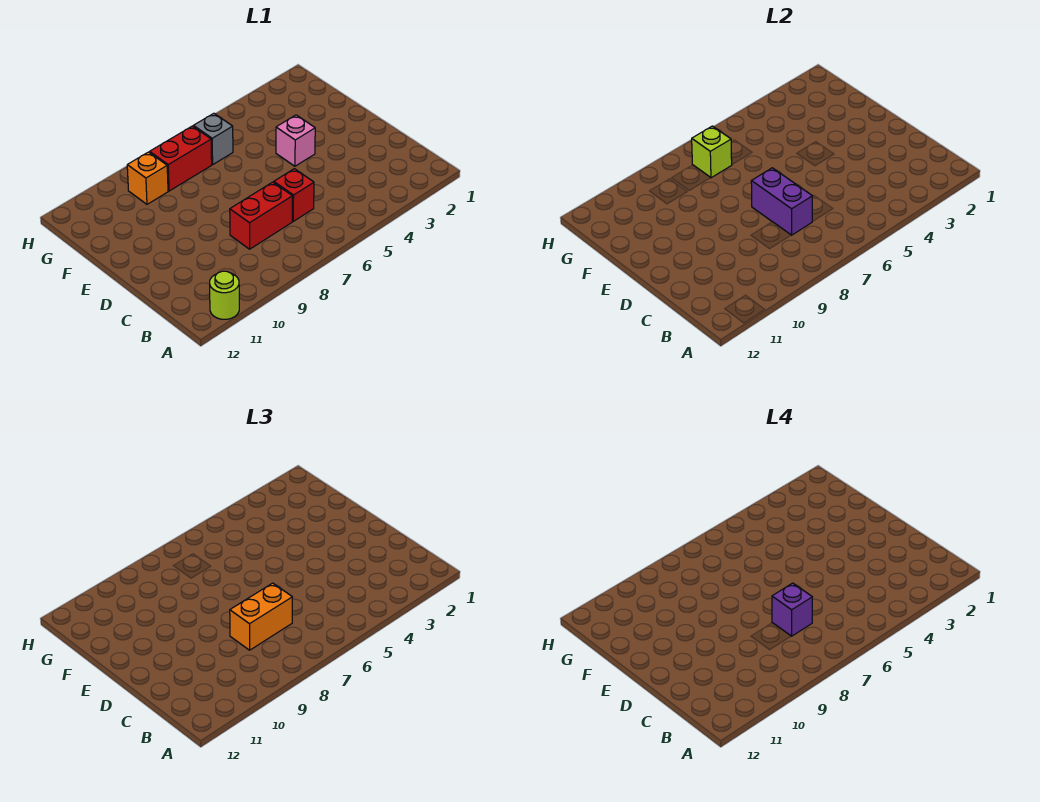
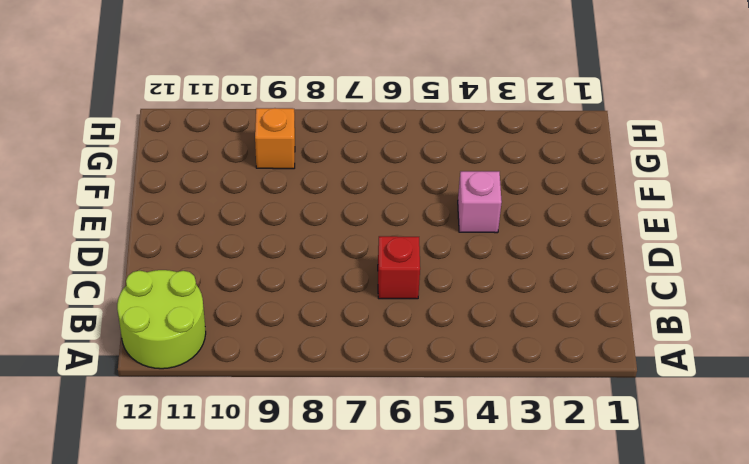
lime round brick A11:B12 level 1 -> lime round brick A11 level 1
none -> red brick C7:C8 level 1
none -> grey brick G6 level 1

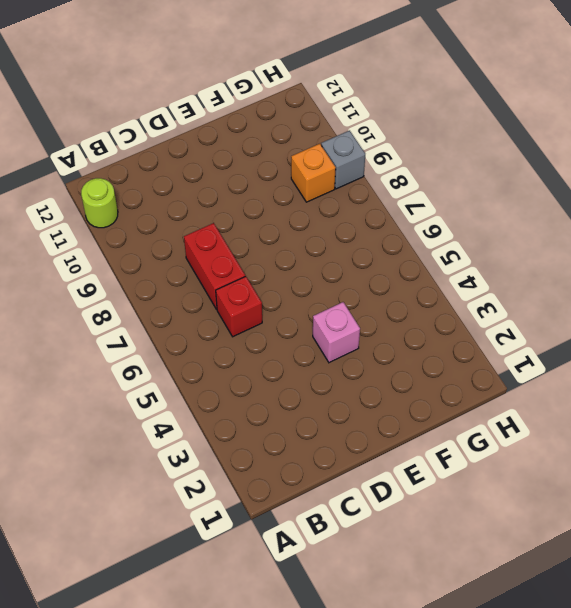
grey brick H9 level 1 -> grey brick G6 level 1
none -> red brick G7:G8 level 1
none -> purple brick C7:D7 level 2

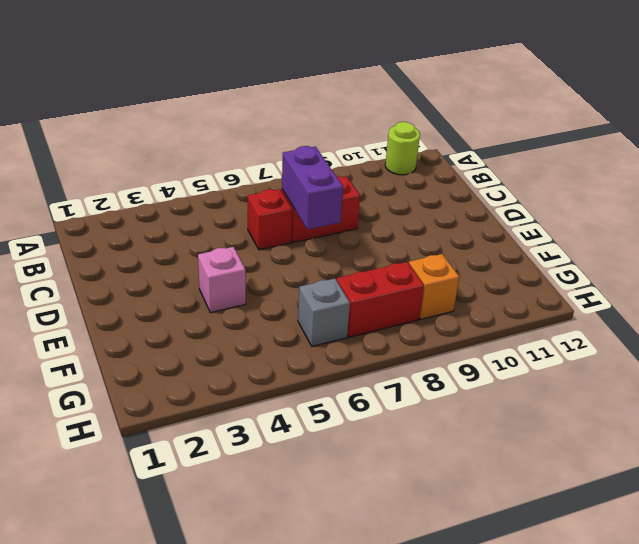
none -> lime brick G7 level 2
none -> orange brick C7:C8 level 3

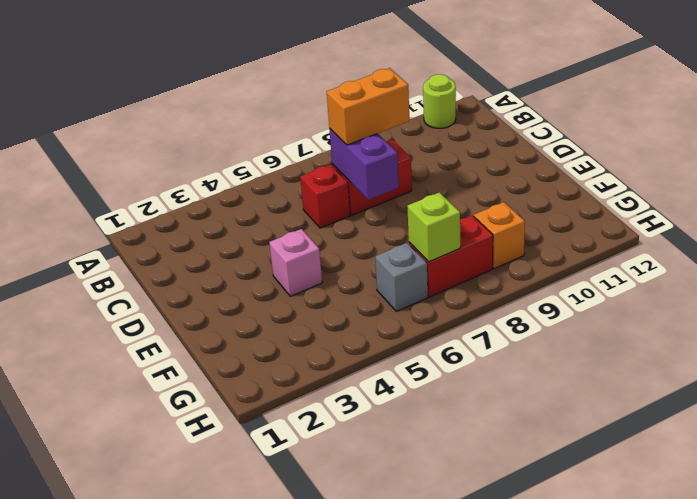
none -> purple brick C7 level 4

